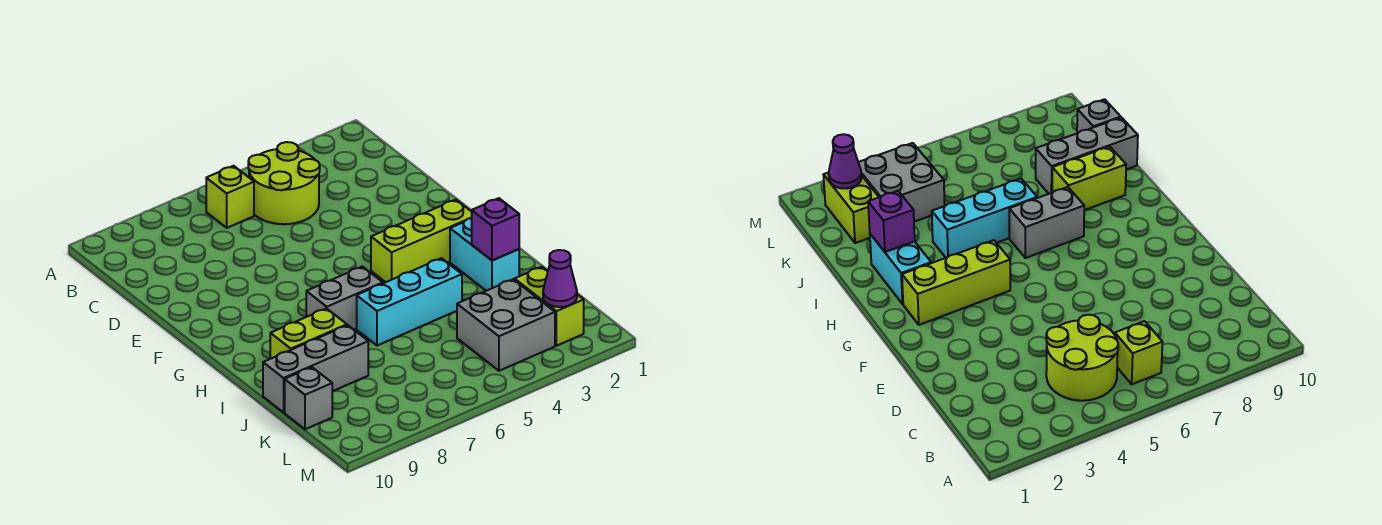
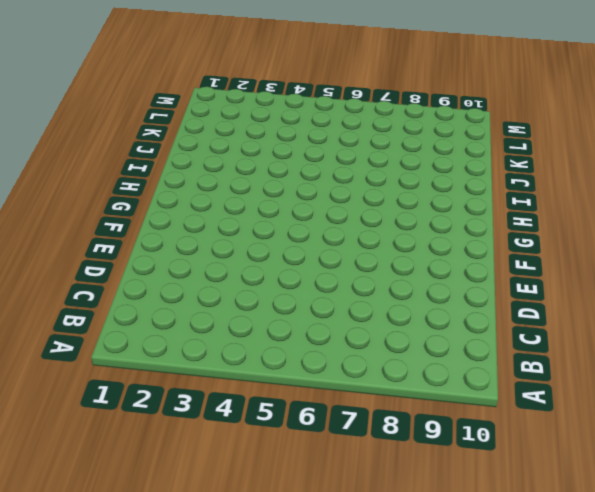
none -> lime round brick B4:C5 level 1
none -> lime brick B6 level 1
none -> lime brick G2:G4 level 1

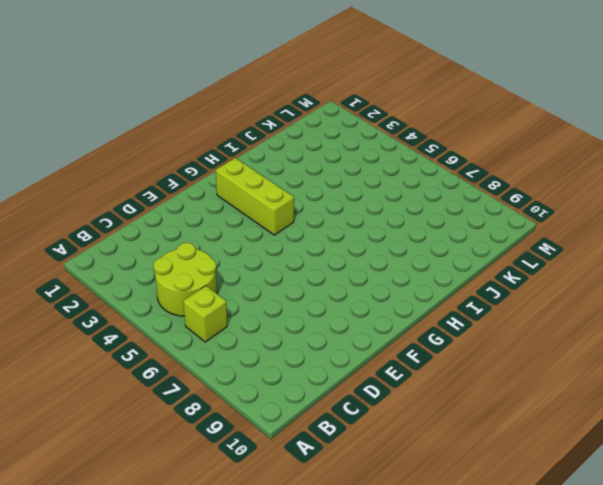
none -> cyan brick H2:I2 level 1
none -> grey brick H6:H7 level 1
none -> cyan brick I4:I6 level 1

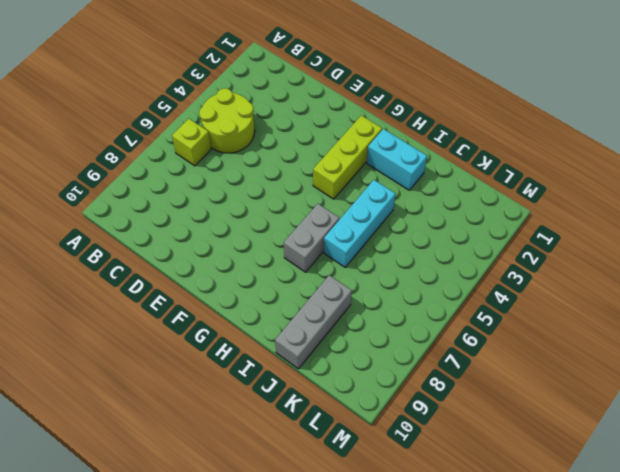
none -> lime brick I8:I9 level 1
none -> lime brick K2:L2 level 1
none -> grey brick K3:L4 level 1

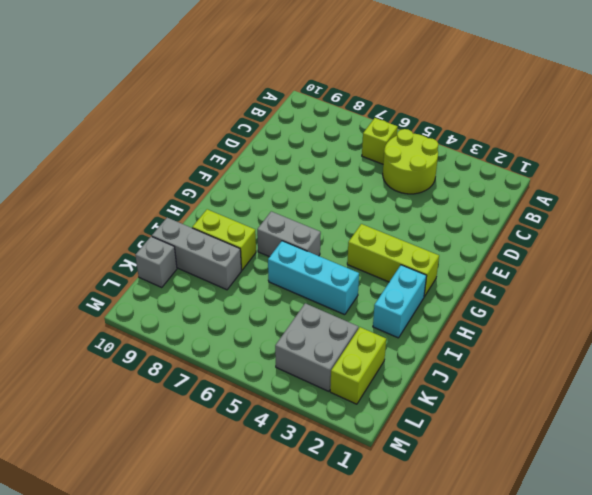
none -> purple brick I2 level 2
none -> purple cone L2 level 2

